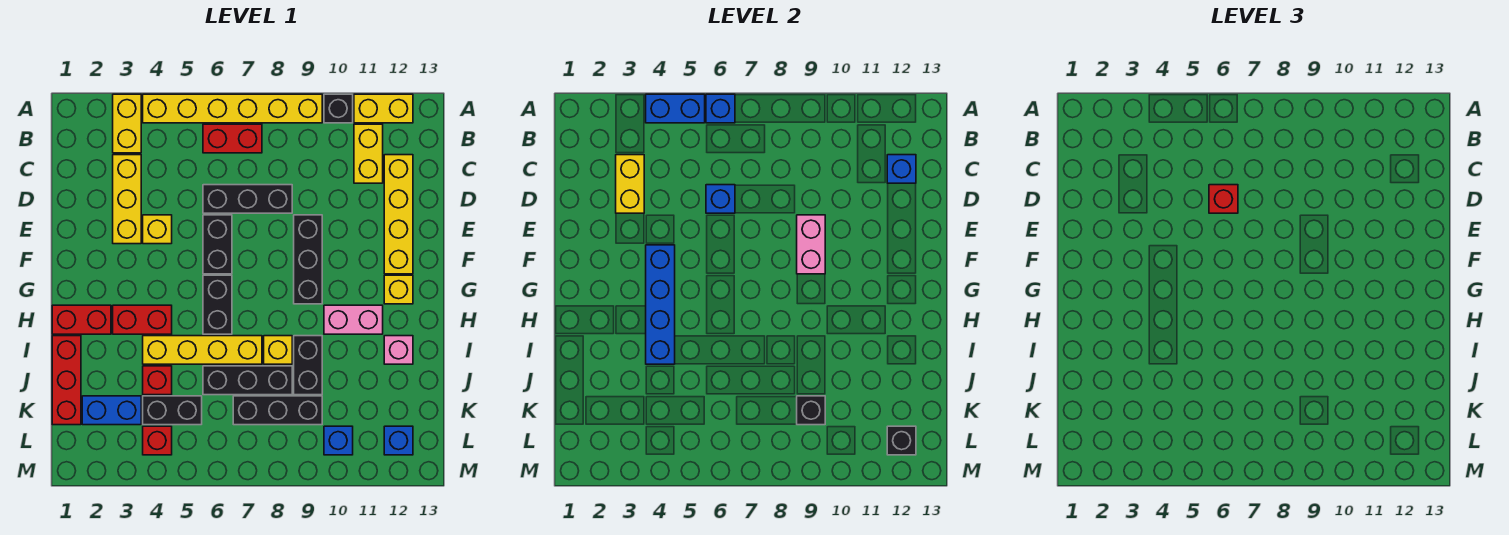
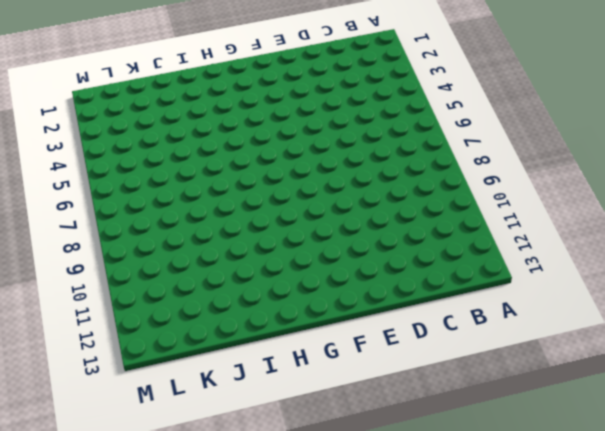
none -> yellow brick A3:B3 level 1
none -> yellow brick A4:A9 level 1
none -> black brick A10 level 1
none -> yellow brick A11:A12 level 1

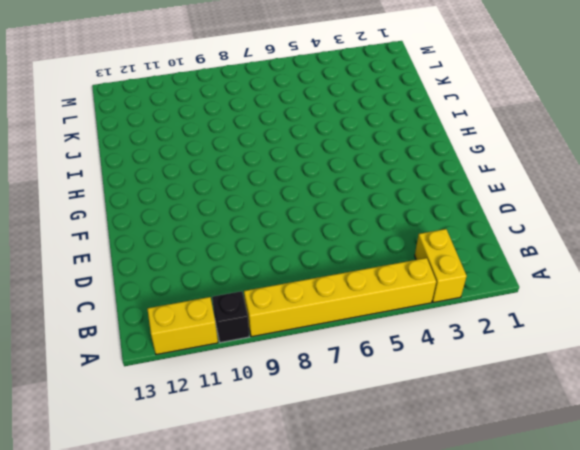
none -> red brick B6:B7 level 1
none -> yellow brick B11:C11 level 1
none -> yellow brick C3:E3 level 1
none -> yellow brick C12:F12 level 1

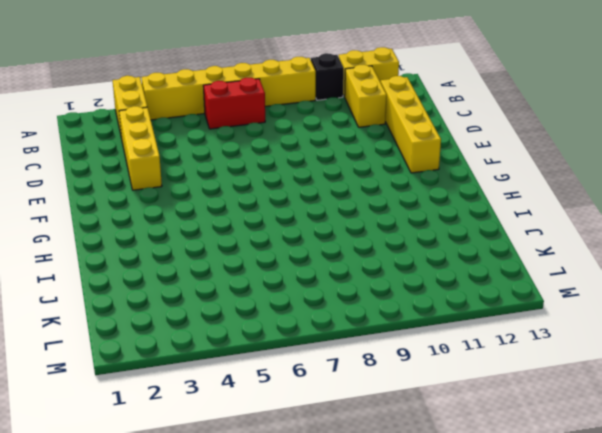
none -> black brick D6:D8 level 1
none -> yellow brick E4 level 1
none -> black brick E6:F6 level 1
none -> black brick E9:G9 level 1

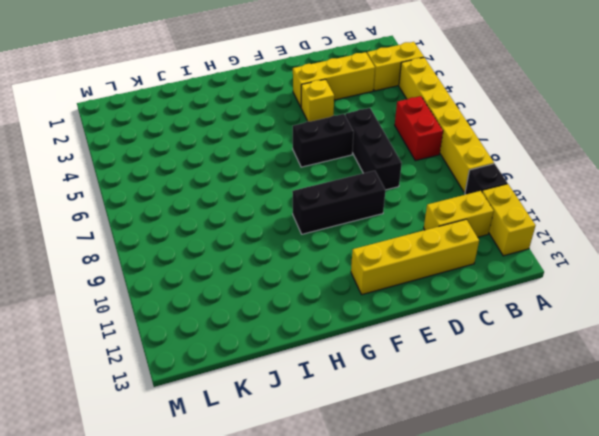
none -> black brick G6:H6 level 1
none -> yellow brick G12 level 1
none -> red brick H1:H2 level 1
none -> red brick H3:H4 level 1

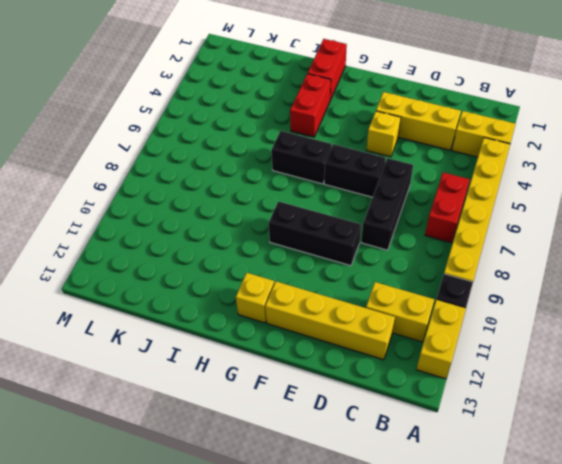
none -> pink brick H10:H11 level 1
none -> red brick I1:K1 level 1
none -> yellow brick I4:I7 level 1
none -> yellow brick I8 level 1

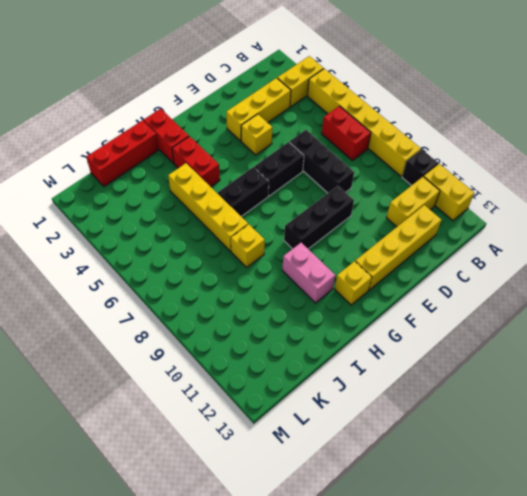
none -> black brick I9:J9 level 1
none -> pink brick I12 level 1
none -> red brick J4 level 1
none -> black brick J6:J8 level 1

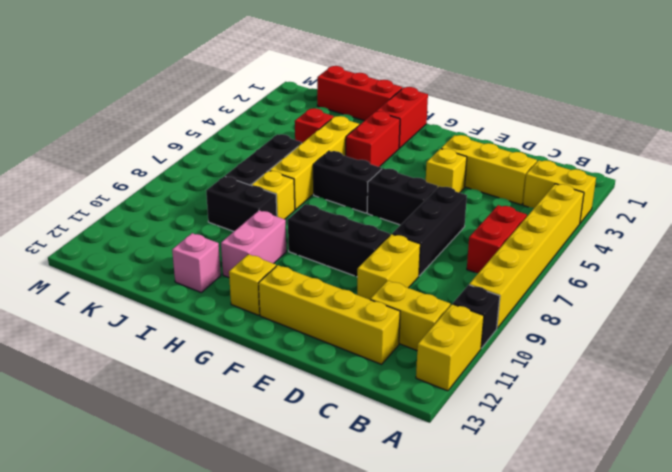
yellow brick D9:D10 level 1 -> yellow brick C3:D3 level 2
none -> blue brick K2:K3 level 1
none -> black brick K4:K5 level 1
none -> black brick K7:K9 level 1
none -> red brick L4 level 1

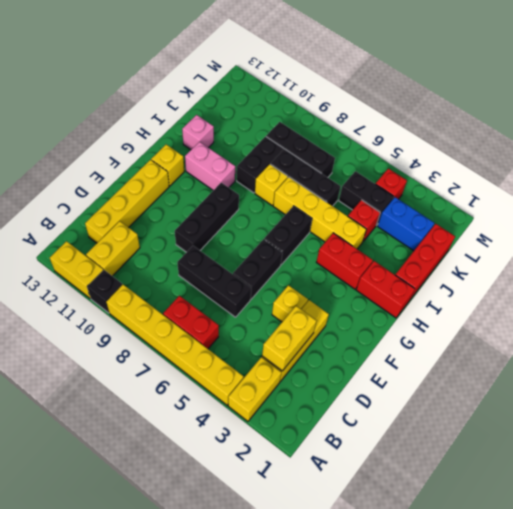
none -> blue brick L10 level 1
none -> blue brick L12 level 1
none -> blue brick A4:A5 level 2
none -> blue brick A6 level 2

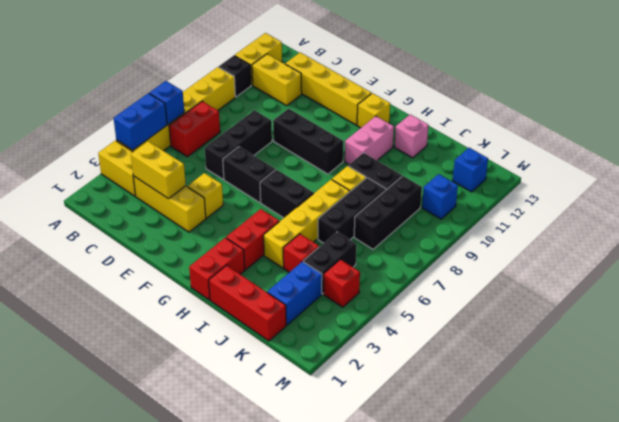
none -> blue brick C12 level 2
none -> blue brick D6 level 2
none -> pink brick E9:F9 level 2
none -> blue brick F4:I4 level 2

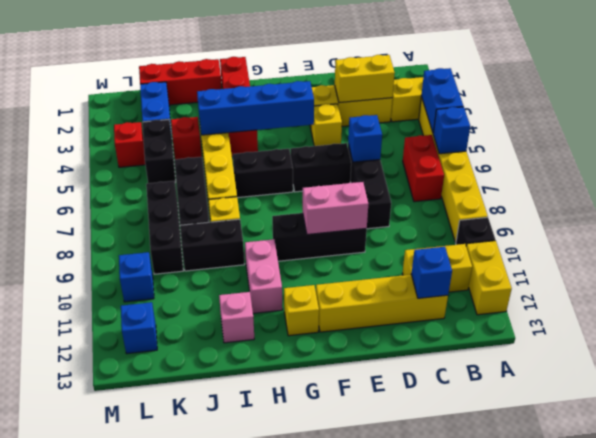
none -> black brick K9 level 2
none -> black brick L12 level 2
none -> red brick D6 level 3

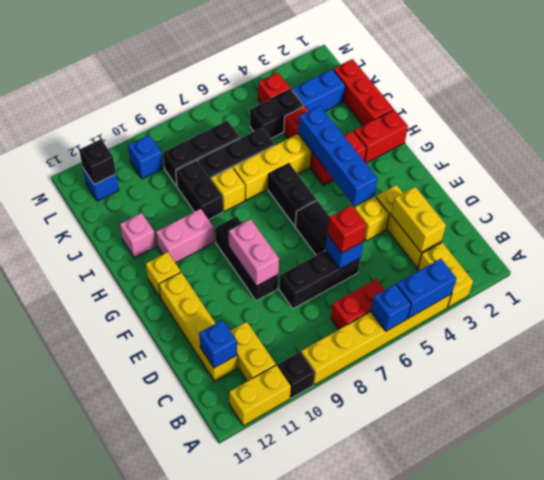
none -> black brick K9 level 2

